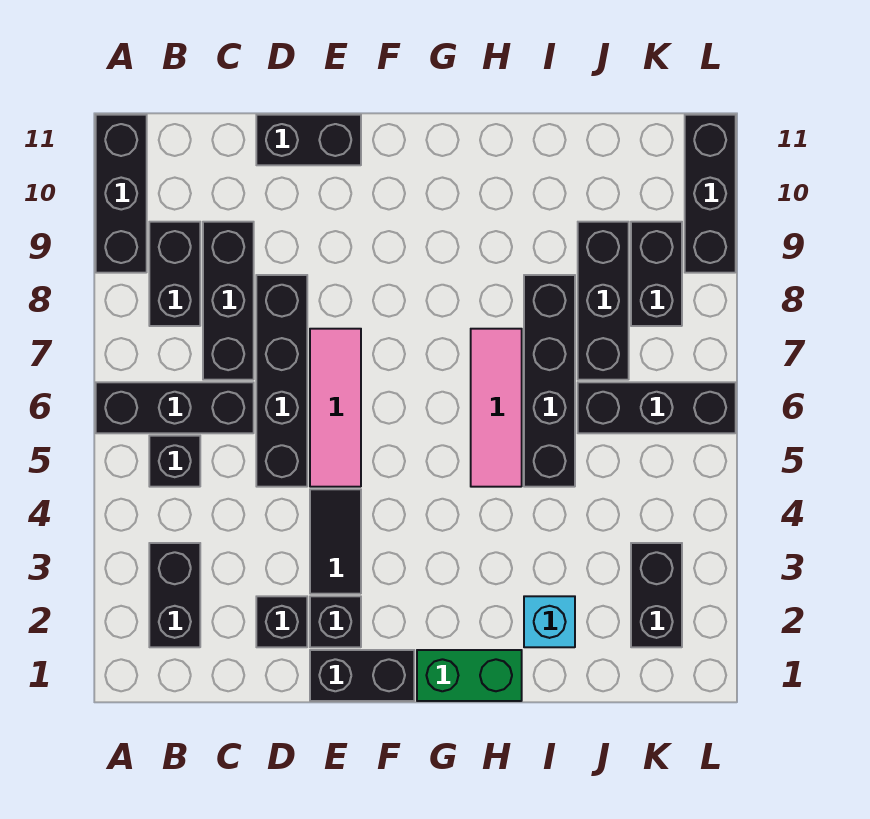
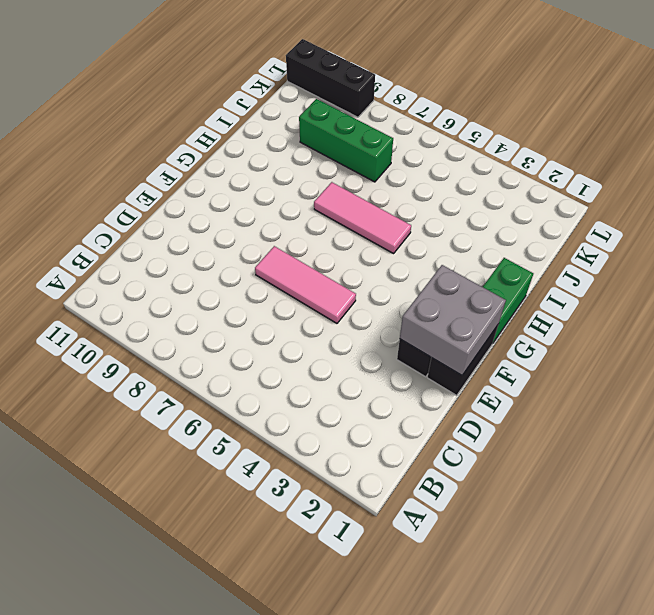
grey brick E1:F2 level 2 -> none
green brick J7:J9 level 1 -> black brick J7:J9 level 1
none -> black brick A6:C6 level 1
none -> black brick A9:A11 level 1
none -> black brick B2:B3 level 1

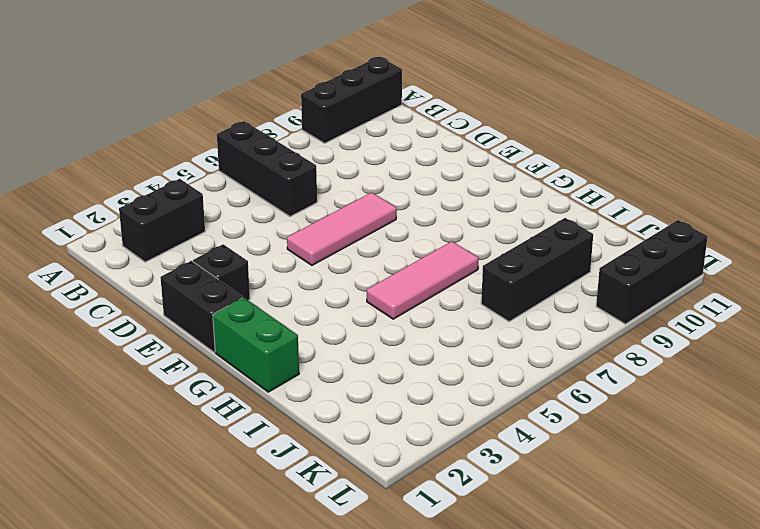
none -> black brick B5 level 1
none -> black brick B8:B9 level 1
none -> black brick C7:C9 level 1

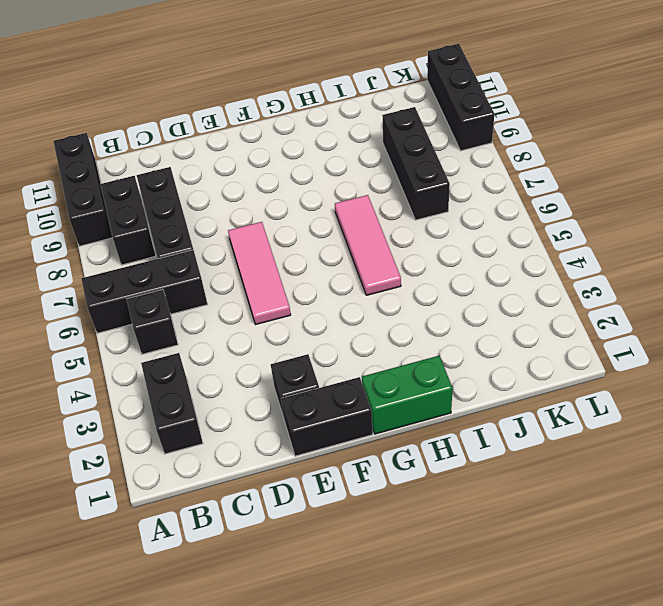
none -> black brick D2 level 1
none -> black brick D5:D8 level 1
none -> black brick D11:E11 level 1

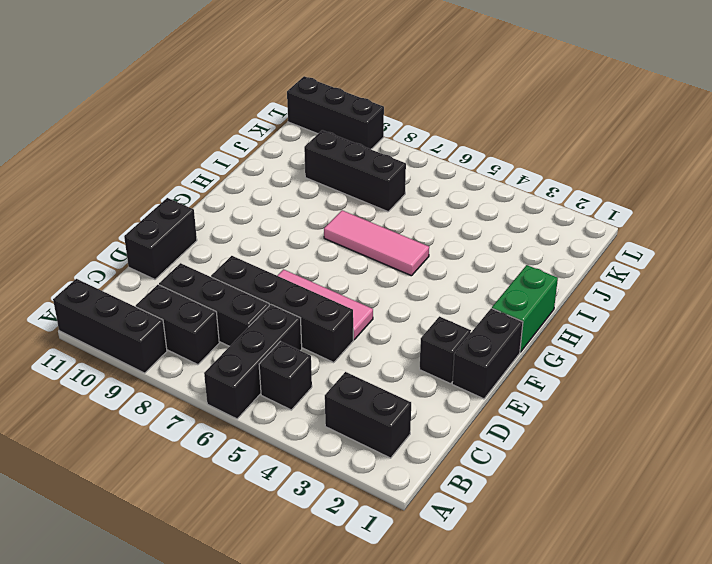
none -> black brick D2 level 1
none -> black tile E3:E4 level 1
none -> cyan brick I2 level 1

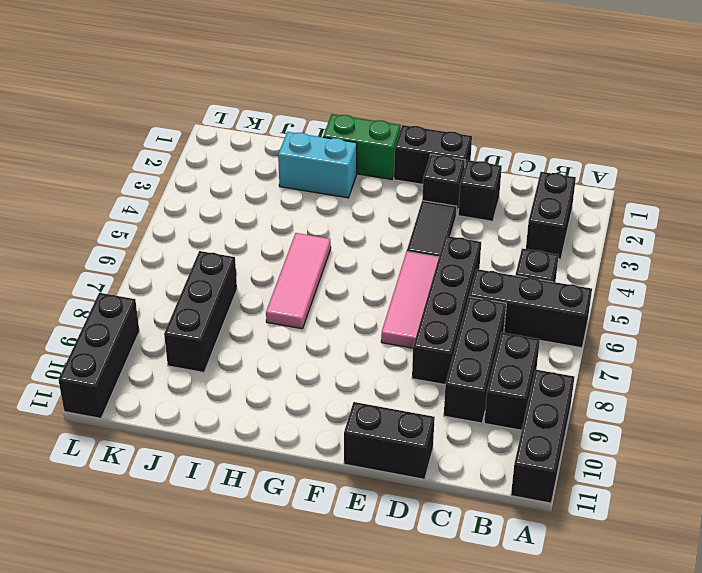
cyan brick H2:I2 level 1 -> cyan brick I2 level 1
none -> black brick I5:I8 level 1
none -> black brick J6:L6 level 1
none -> black brick K2:K3 level 1

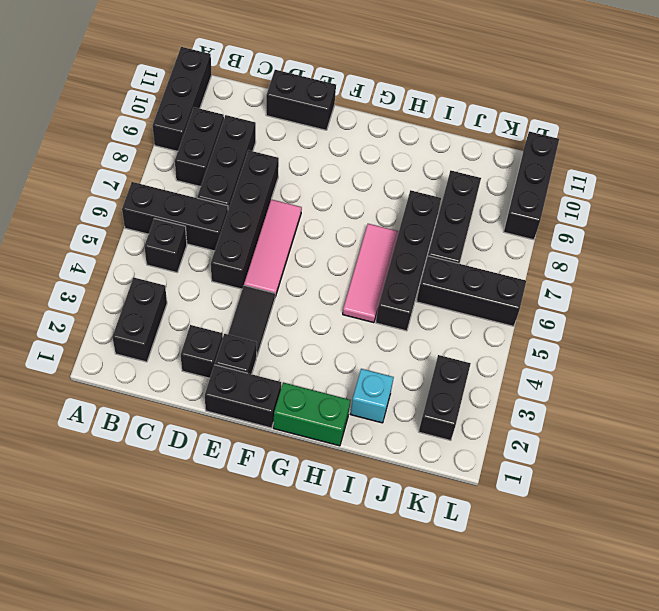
none -> black brick K8:K9 level 1

